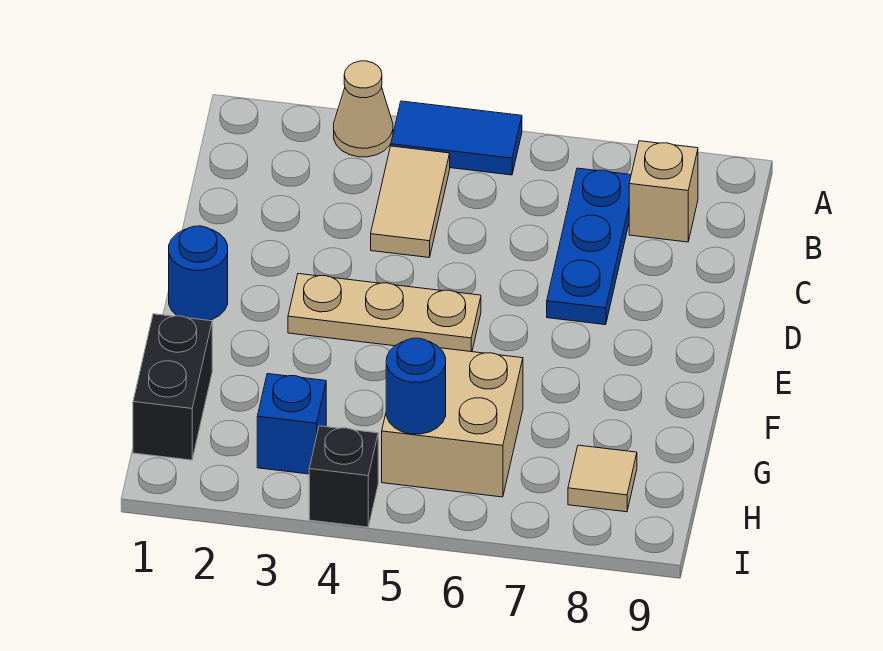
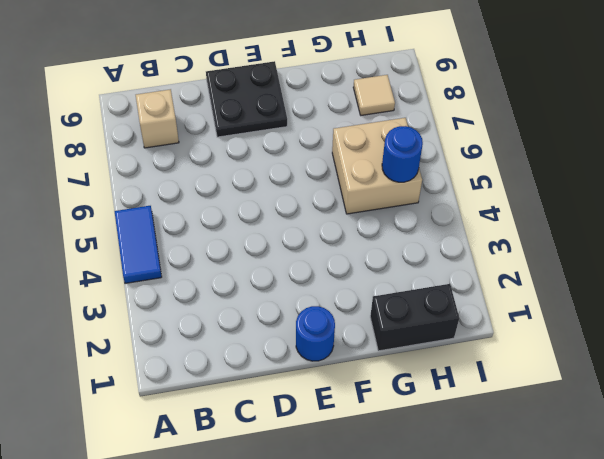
black plate D8:E9 level 1 -> none
none -> tan cone A3 level 1
none -> tan tile B4:C4 level 1
none -> blue plate B7:D7 level 1

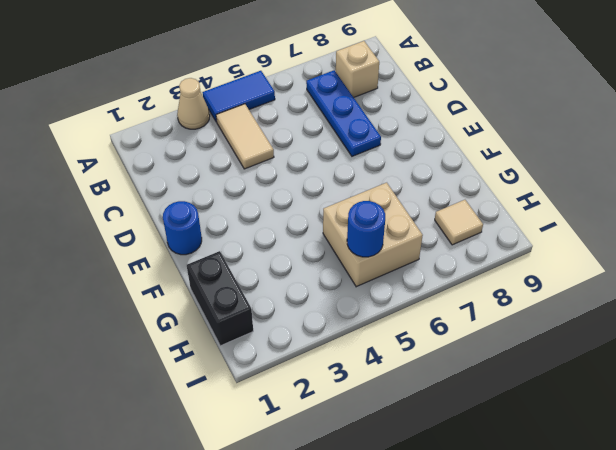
none -> tan plate E3:E5 level 1
none -> blue brick H3 level 1
none -> black brick I4 level 1

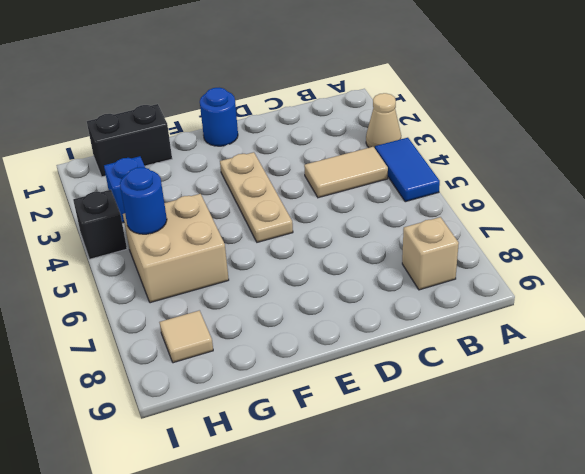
none -> blue plate B7:D7 level 1

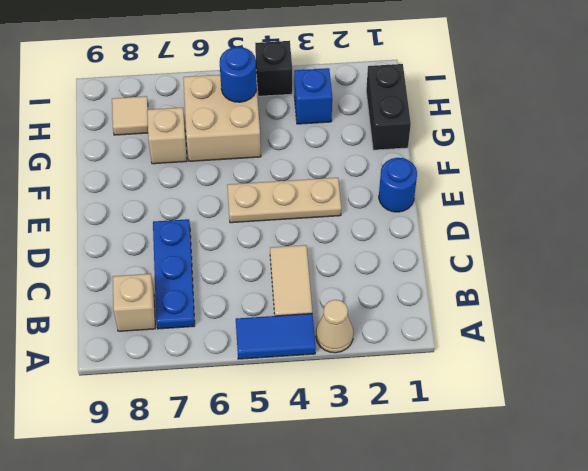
tan brick G7 level 1 -> none

